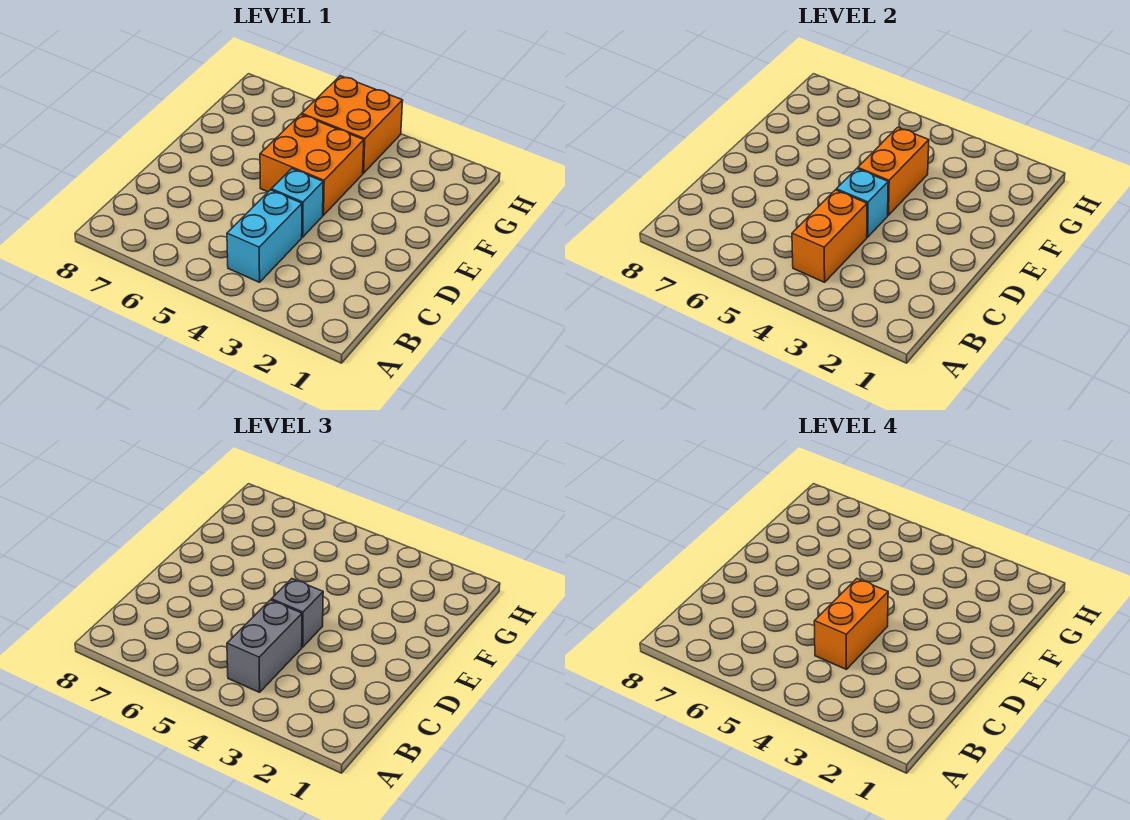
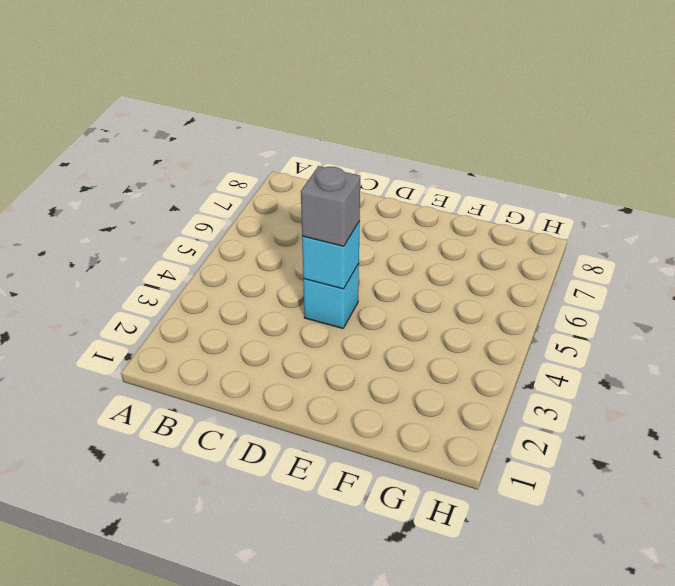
none -> cyan brick B4:C4 level 1
none -> orange brick E4:F5 level 1

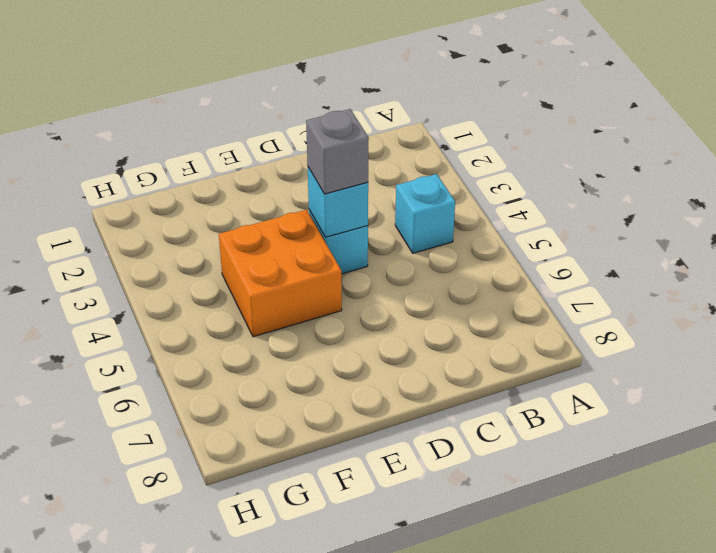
cyan brick B4 level 1 -> cyan brick B4:C4 level 1
none -> orange brick G4:H5 level 1
none -> orange brick B4:C4 level 2

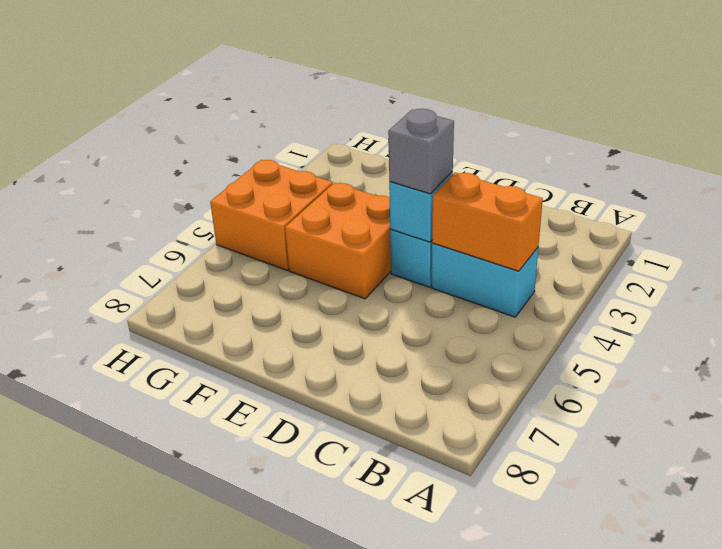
none -> orange brick E4:F4 level 2
none -> grey brick B4:C4 level 3

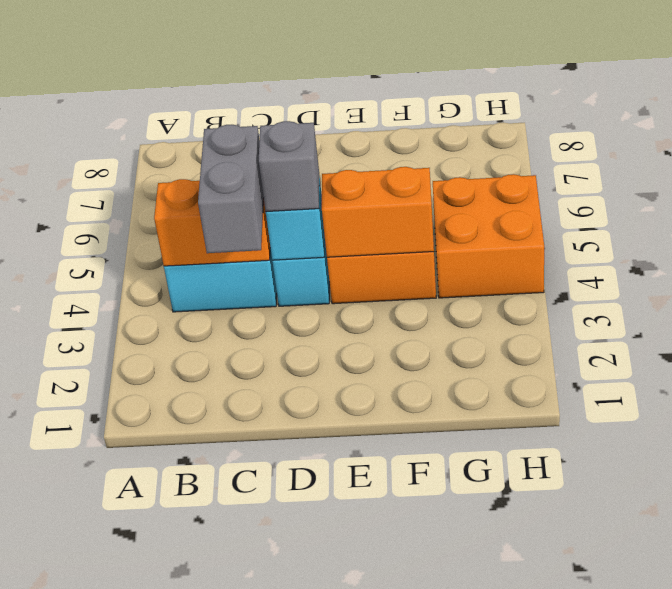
grey brick C3:C4 level 3 -> grey brick B4:C4 level 3
none -> orange brick C4:D4 level 4

